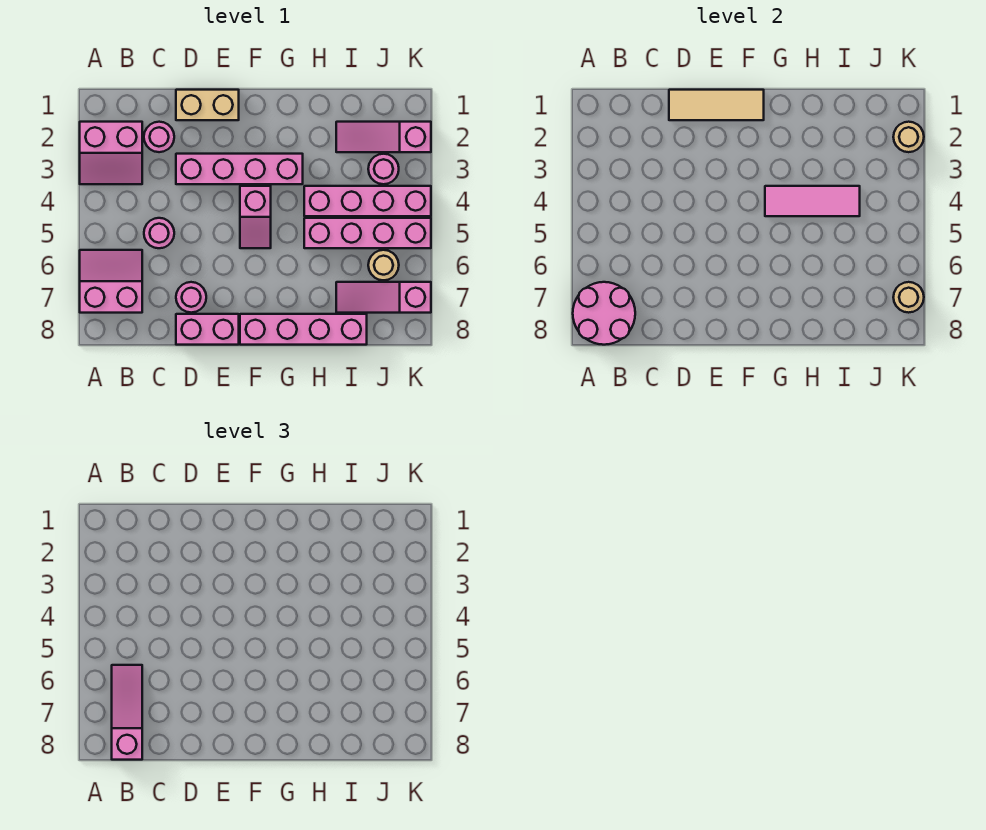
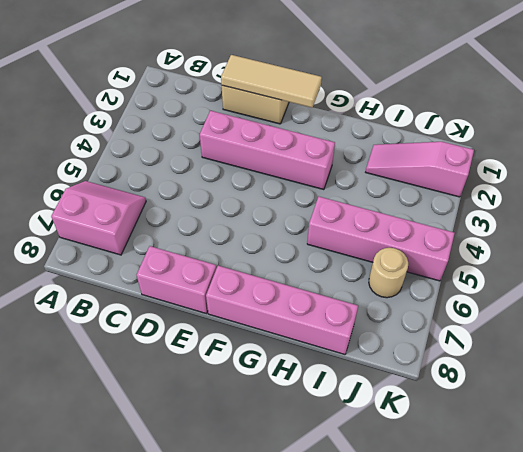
none -> pink slope A2:B3 level 1 top 2
none -> pink round brick C2 level 1
none -> pink round brick C5 level 1

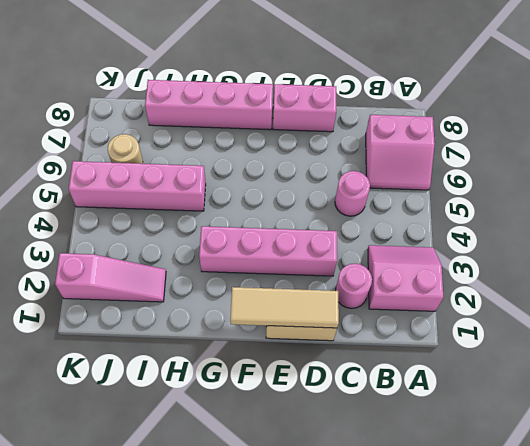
none -> pink round brick D7 level 1
none -> pink slope F4:F5 level 1 top 4
none -> pink brick H4:K4 level 1

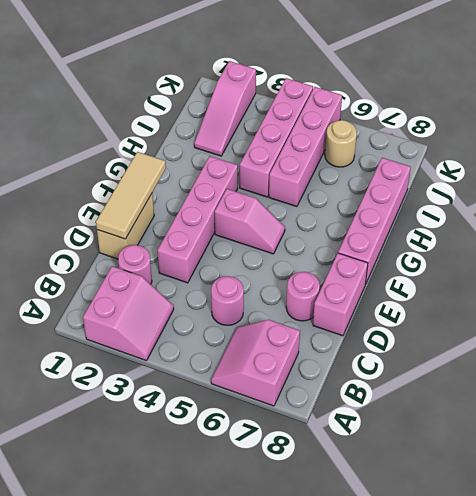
none -> pink slope I7:K7 level 1 top K
none -> pink round brick J3 level 1
none -> pink round brick A7:B8 level 2

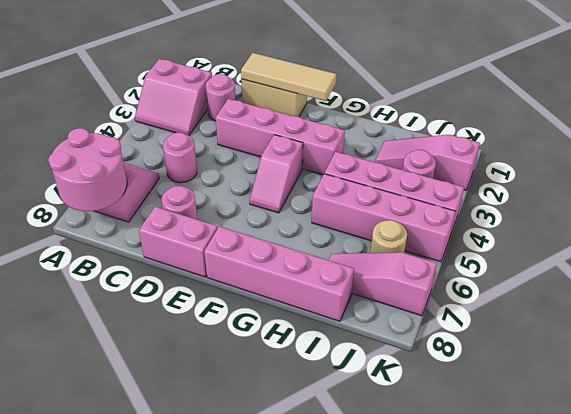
none -> pink tile G4:I4 level 2
none -> tan round brick K2 level 2
none -> tan round brick K7 level 2

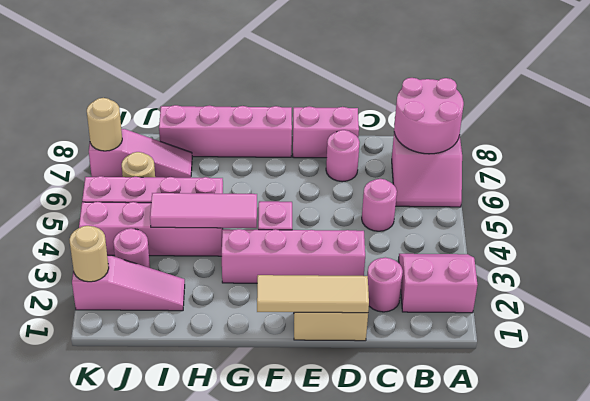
none -> pink slope B6:B8 level 3 top 8

